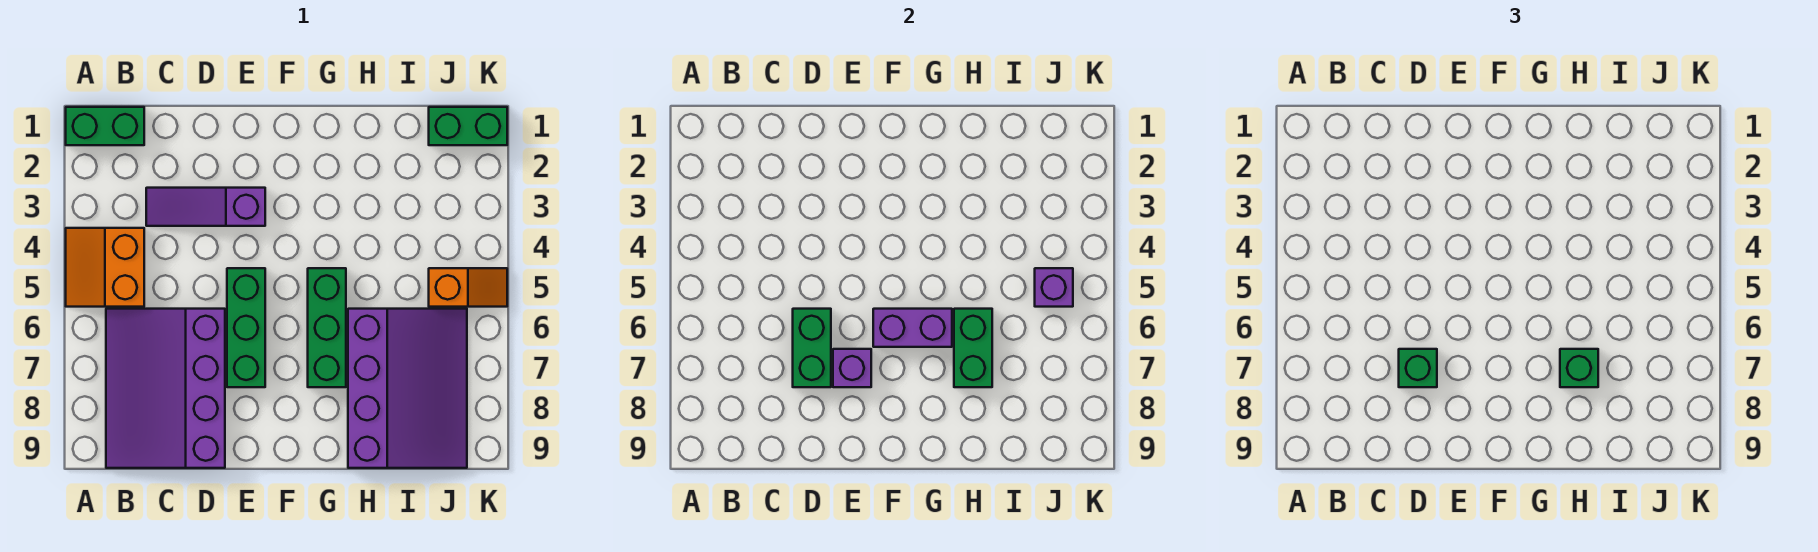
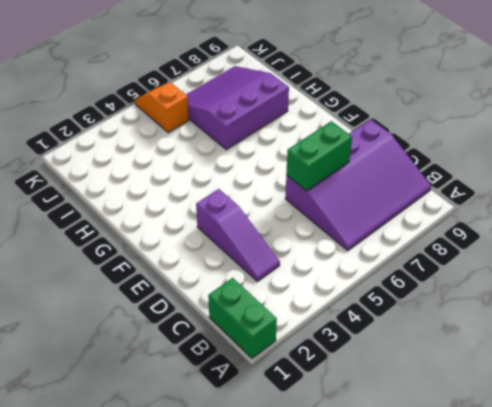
purple slope H6:J8 level 1 top H -> purple slope H6:J9 level 1 top H
none -> orange slope A4:B5 level 1 top B
none -> green brick E5:E7 level 1
none -> green brick G5:G7 level 1

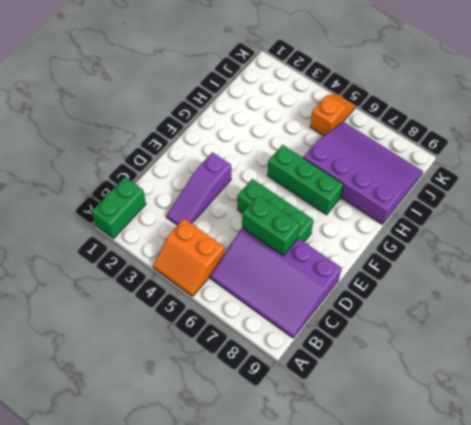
none -> green brick J1:K1 level 1
none -> purple brick E7 level 2
none -> purple brick F6:G6 level 2

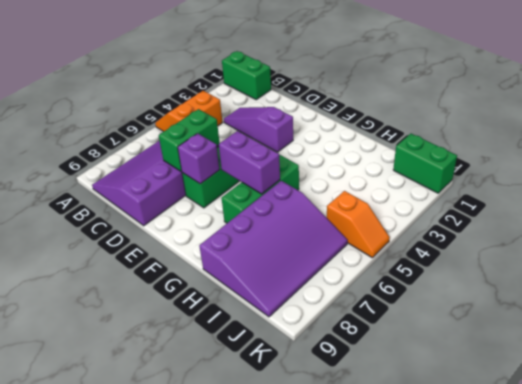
none -> green brick H6:H7 level 2
none -> purple brick J5 level 2
none -> green brick D7 level 3

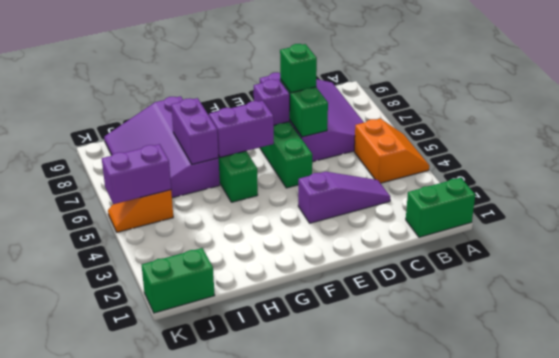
purple brick H6:H7 level 2 -> green brick H6:H7 level 2
purple brick J5:K5 level 2 -> purple brick J5 level 2
none -> green brick H7 level 3

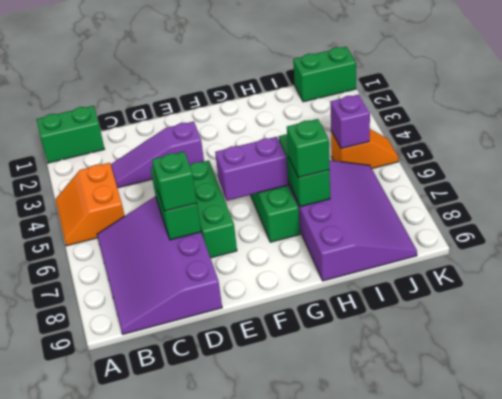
none -> purple brick E7 level 2

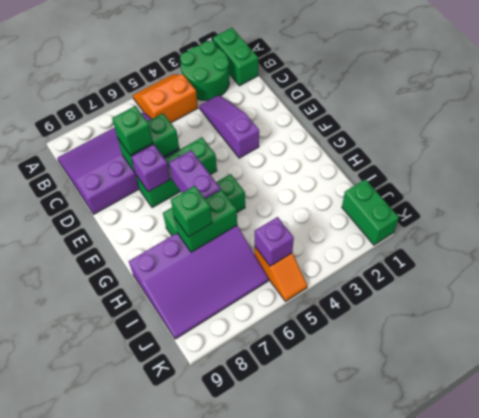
green round brick A2:B3 level 1 -> none

